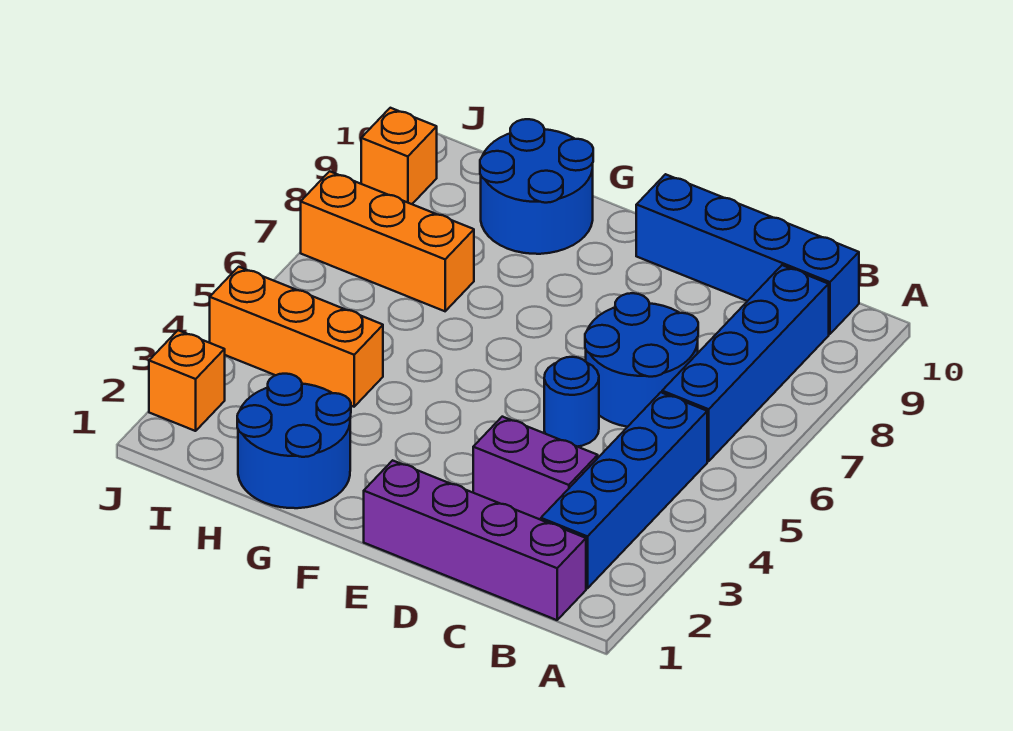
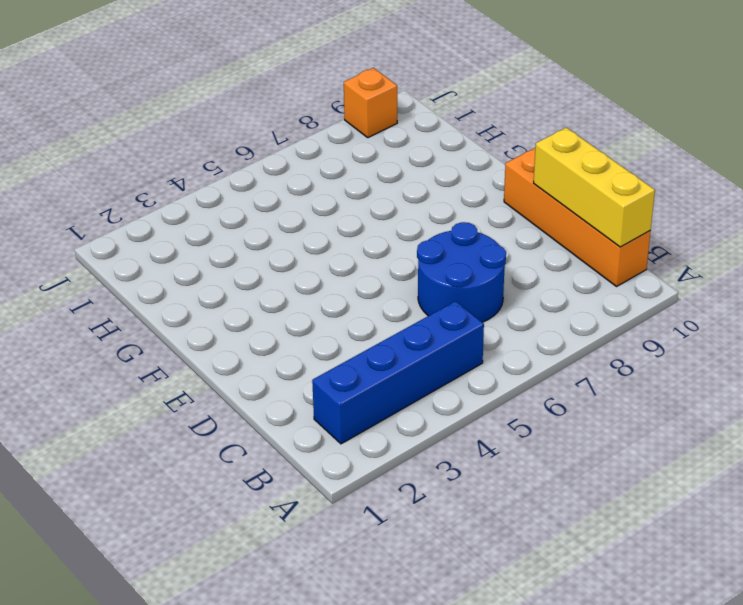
orange brick B10:E10 level 1 -> blue brick B10:E10 level 1
yellow brick B10:D10 level 2 -> none
none -> purple brick B1:E1 level 1
none -> blue brick B6:B9 level 1
none -> purple brick C3:D3 level 1

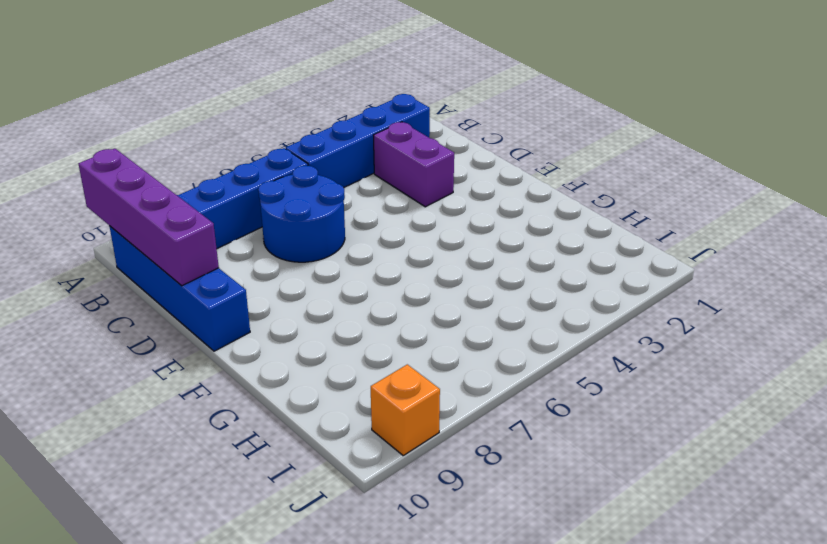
purple brick A10:D10 level 2 -> purple brick B1:E1 level 1
none -> blue round brick D5 level 1
none -> blue round brick G1:H2 level 1
none -> blue round brick G9:H10 level 1

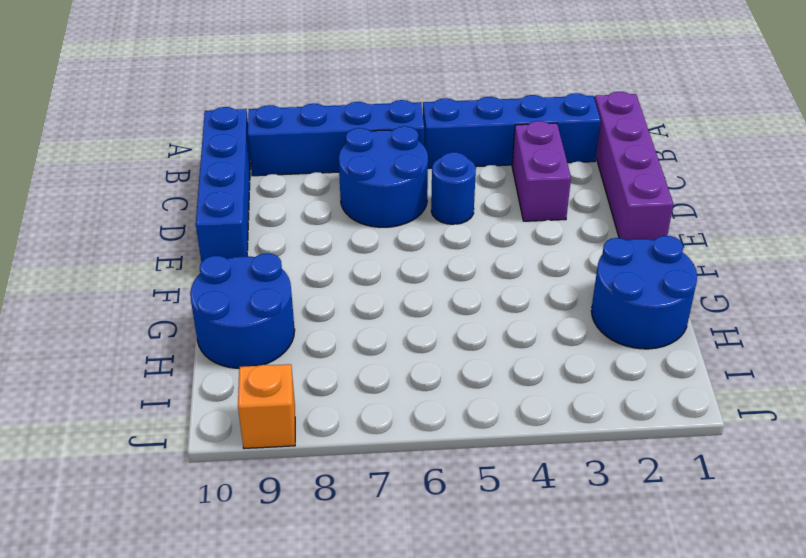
none -> orange brick H4:J4 level 1
none -> orange brick H7:J7 level 1
none -> orange brick J2 level 1

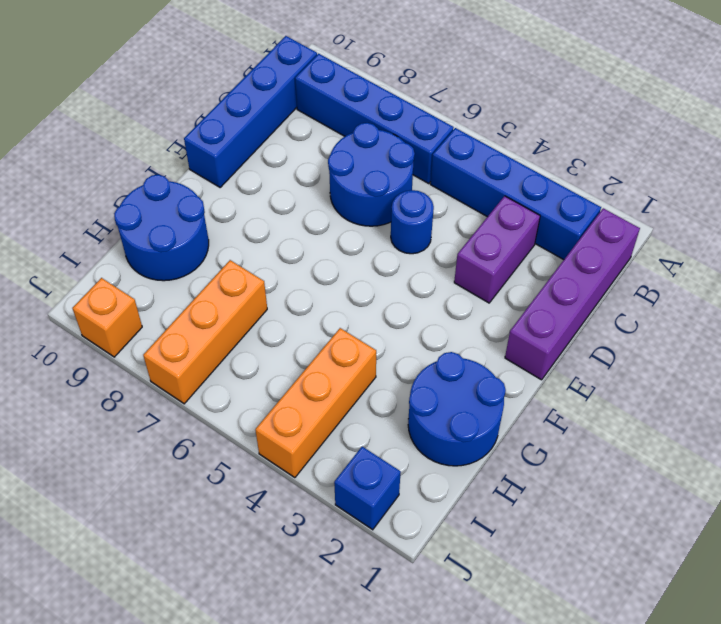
blue brick J2 level 1 -> orange brick J2 level 1

